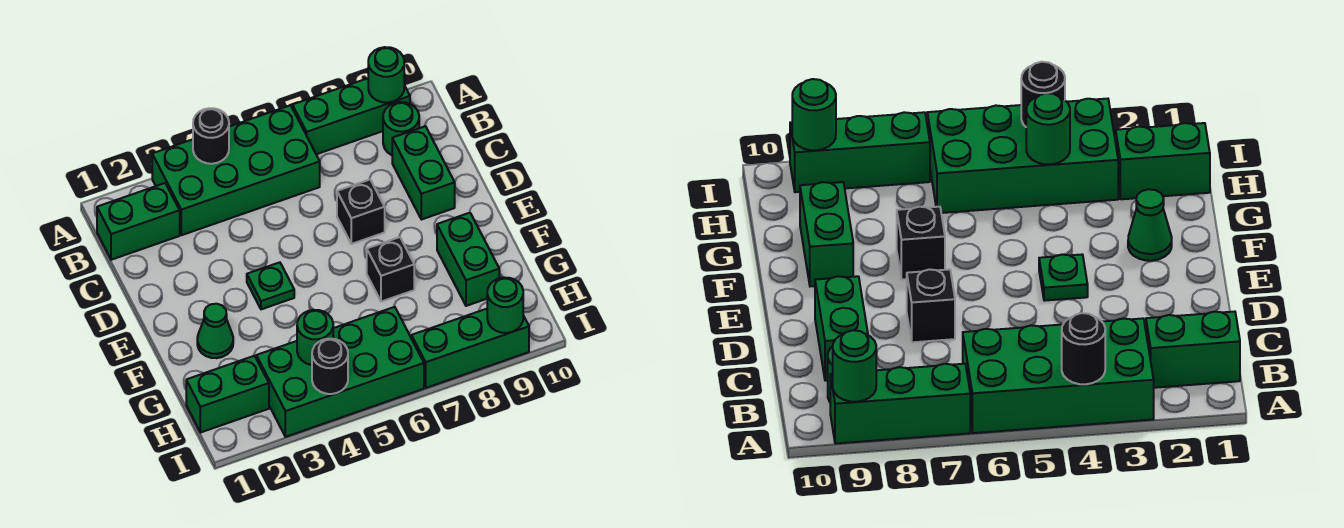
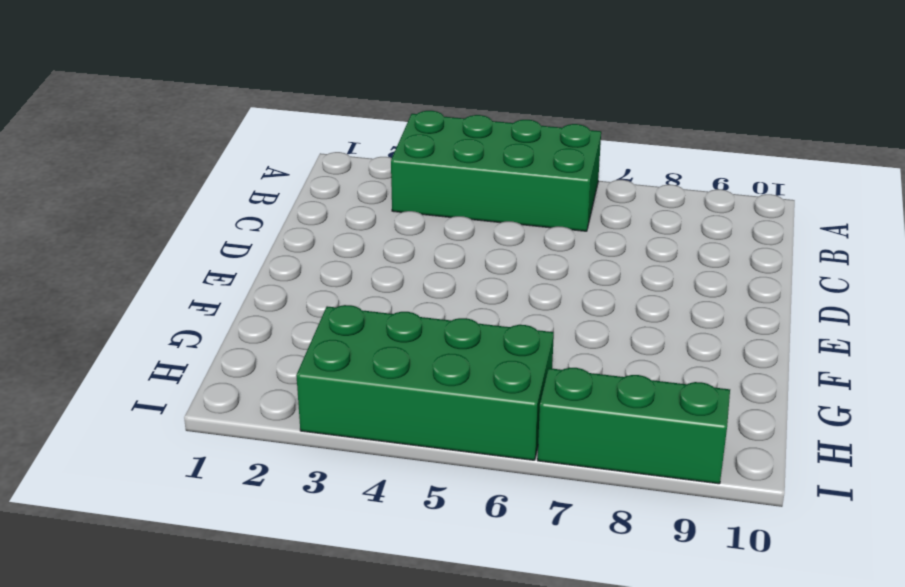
none -> green brick A7:A9 level 1
none -> green brick B1:B2 level 1
none -> green round brick B9 level 1

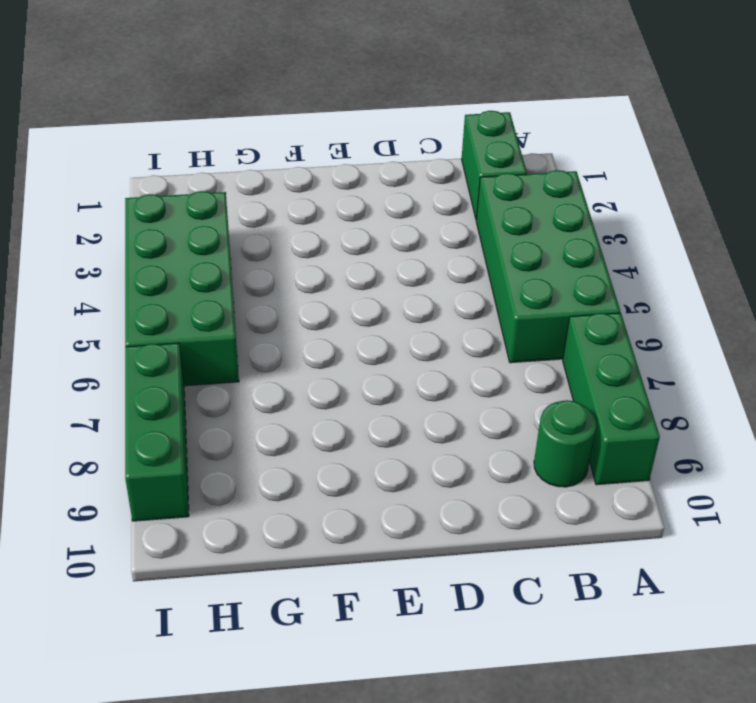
none -> green brick C9:D9 level 1
none -> black brick D7 level 1
none -> green plate E4 level 1

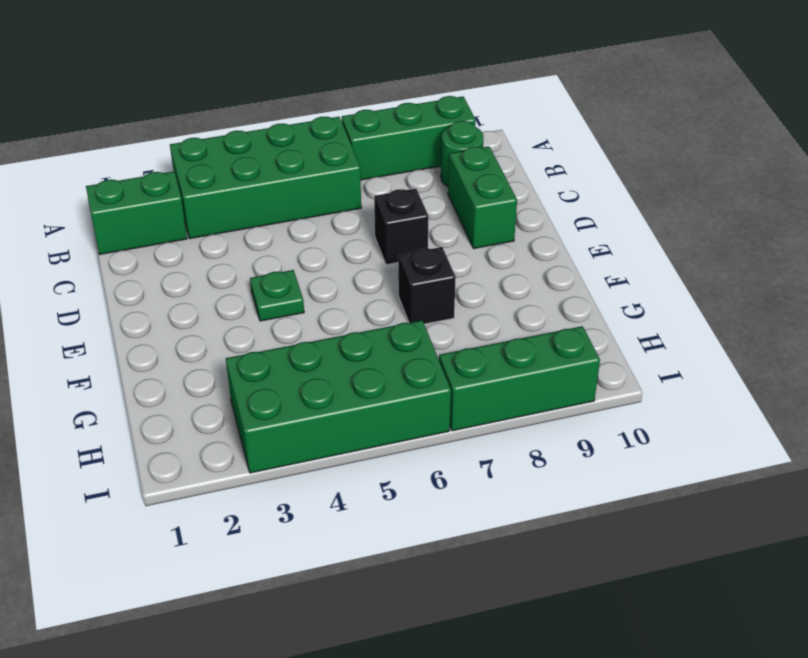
none -> green cone F2 level 1
none -> green brick F9:G9 level 1
none -> green brick H1:H2 level 1

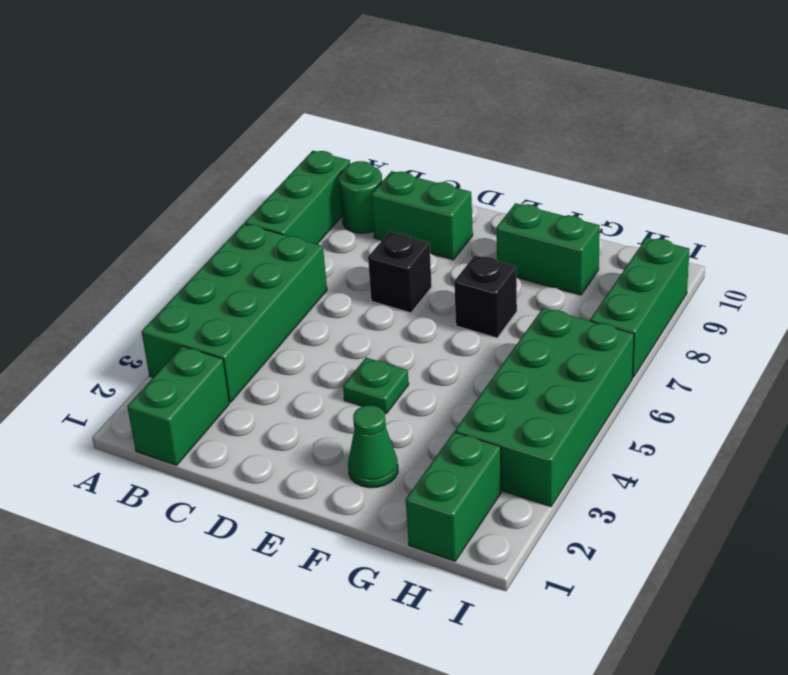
none -> black round brick A4 level 2
none -> green round brick A9 level 2
none -> green round brick H4 level 2

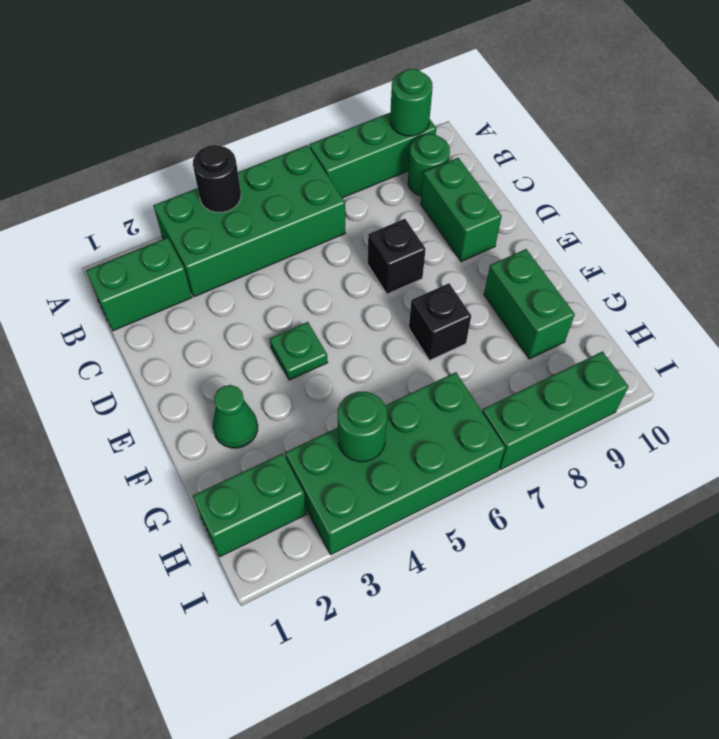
none -> black round brick I4 level 2
none -> green round brick I9 level 2

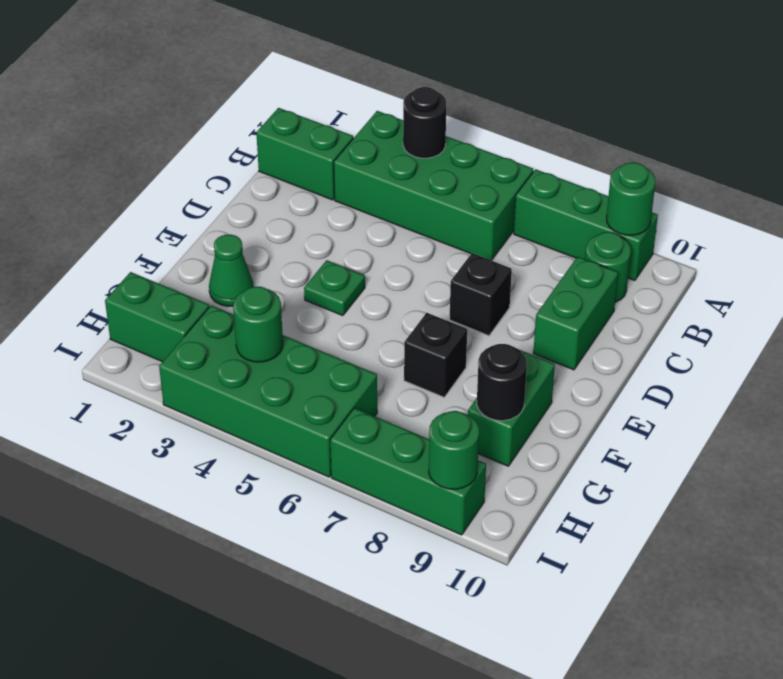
black round brick G9 level 2 -> black round brick I4 level 2

